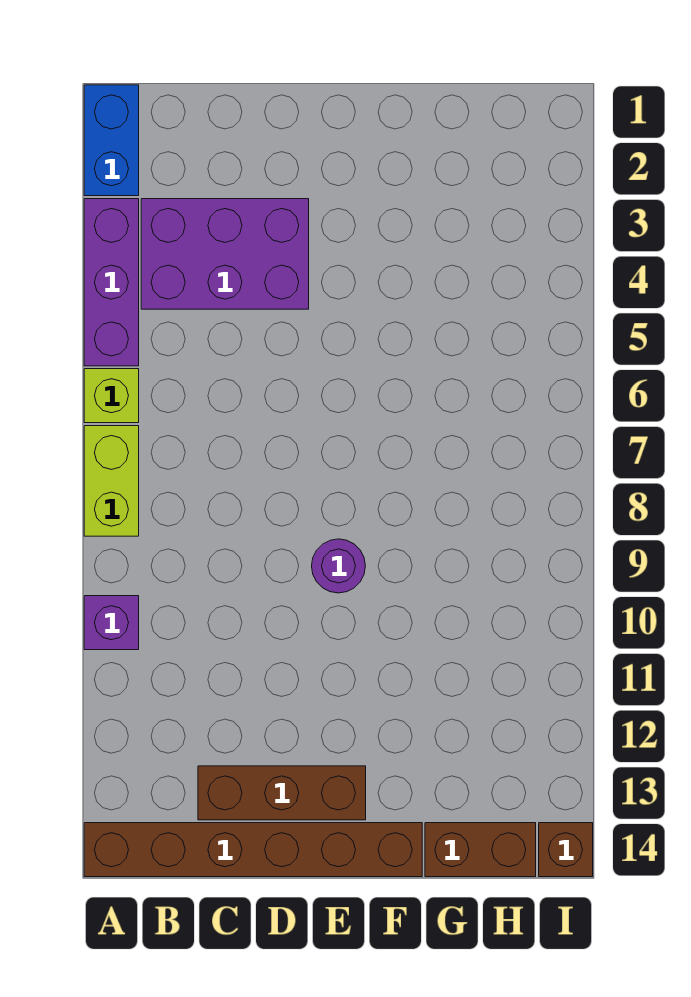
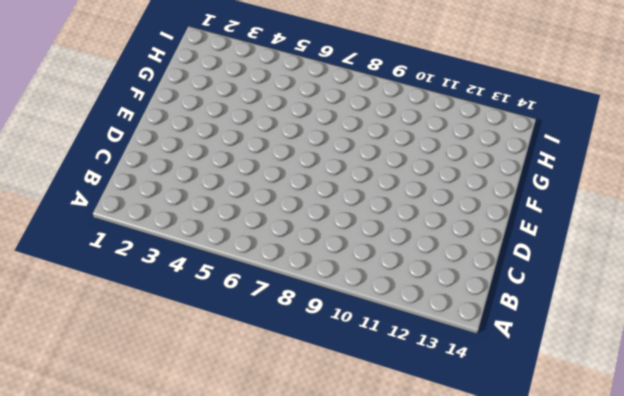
none -> blue brick A1:A2 level 1
none -> purple brick A3:A5 level 1

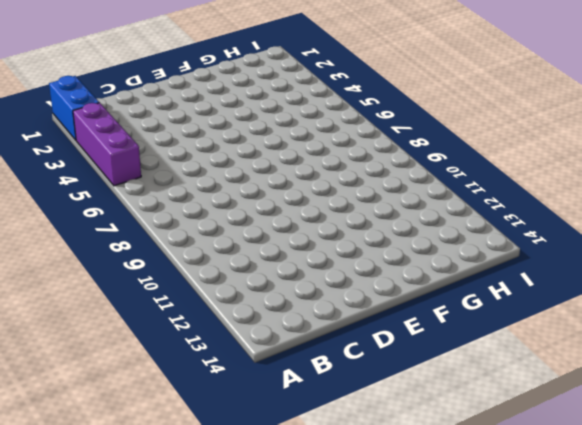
none -> lime brick A6 level 1
none -> lime brick A7:A8 level 1

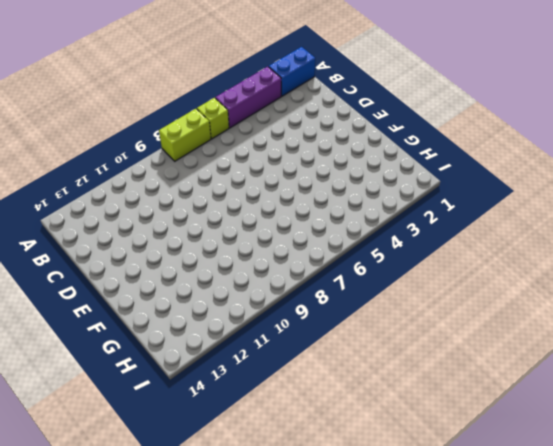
none -> purple brick A10 level 1
none -> brown brick A14:F14 level 1

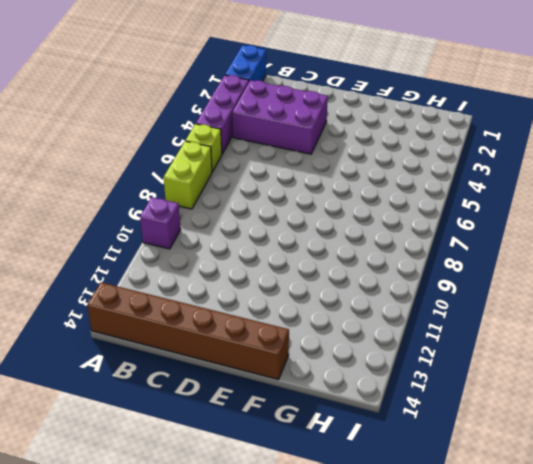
none -> brown brick C13:E13 level 1
none -> purple round brick E9 level 1

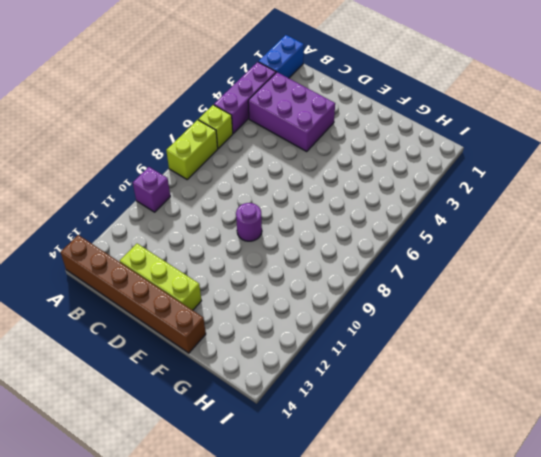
lime brick C13:E13 level 1 -> brown brick C13:E13 level 1
none -> brown brick G14:H14 level 1
none -> brown brick I14 level 1

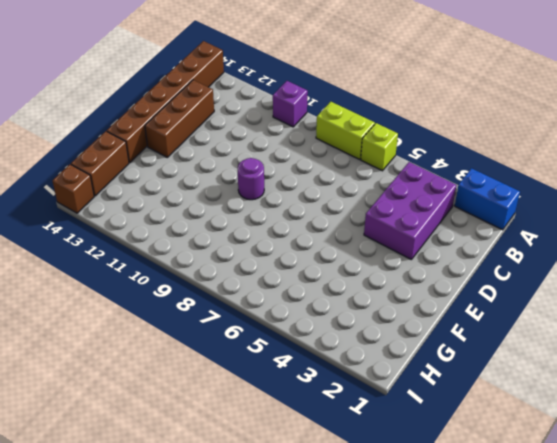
none -> purple brick A3:A5 level 1

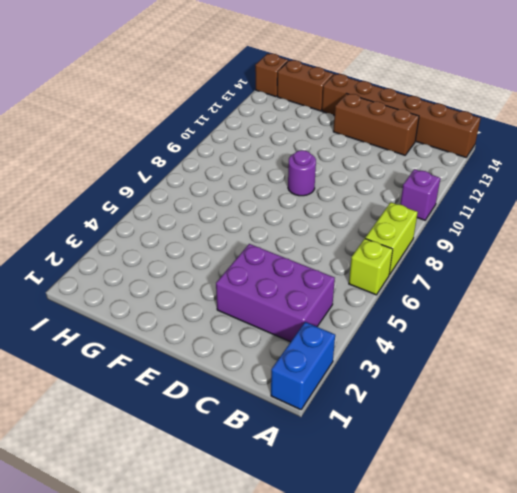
none -> purple brick A3:A5 level 1

